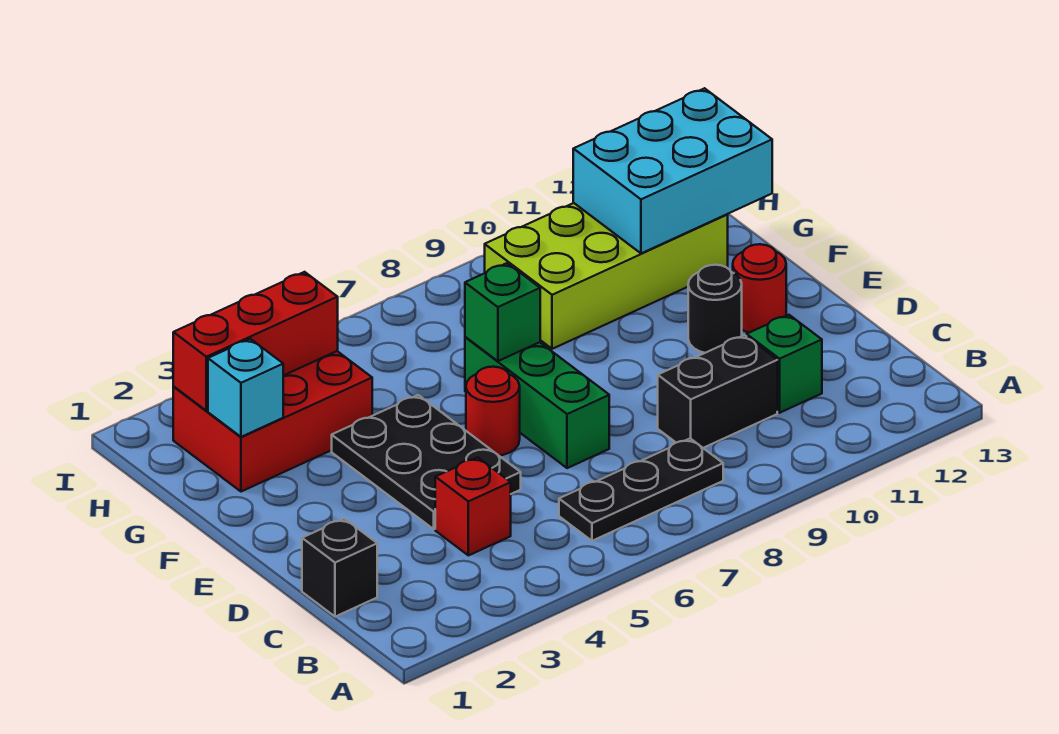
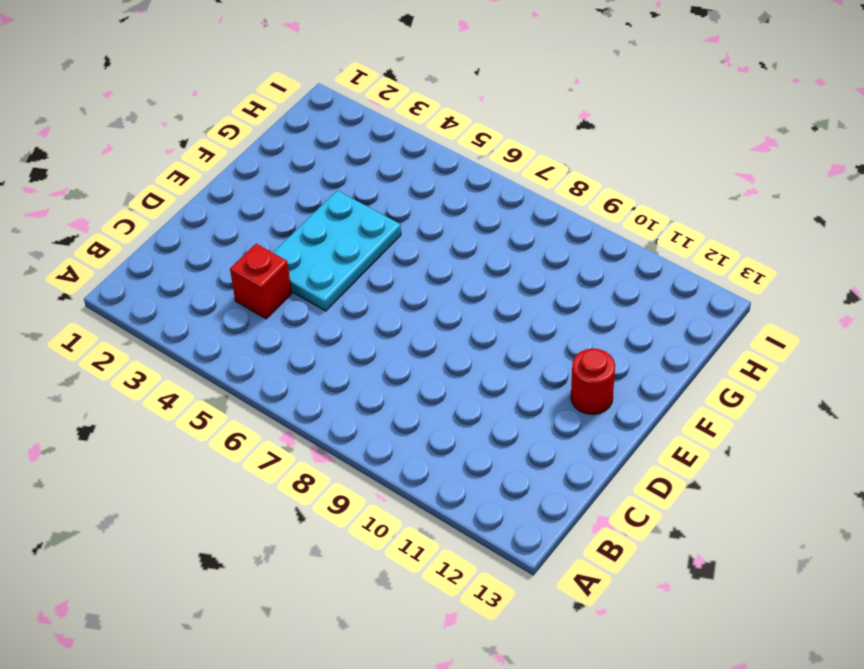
cyan plate D4:F5 level 1 -> black plate D4:F5 level 1
none -> black plate B6:B8 level 1
none -> black brick C1 level 1
none -> black brick C9:C10 level 1

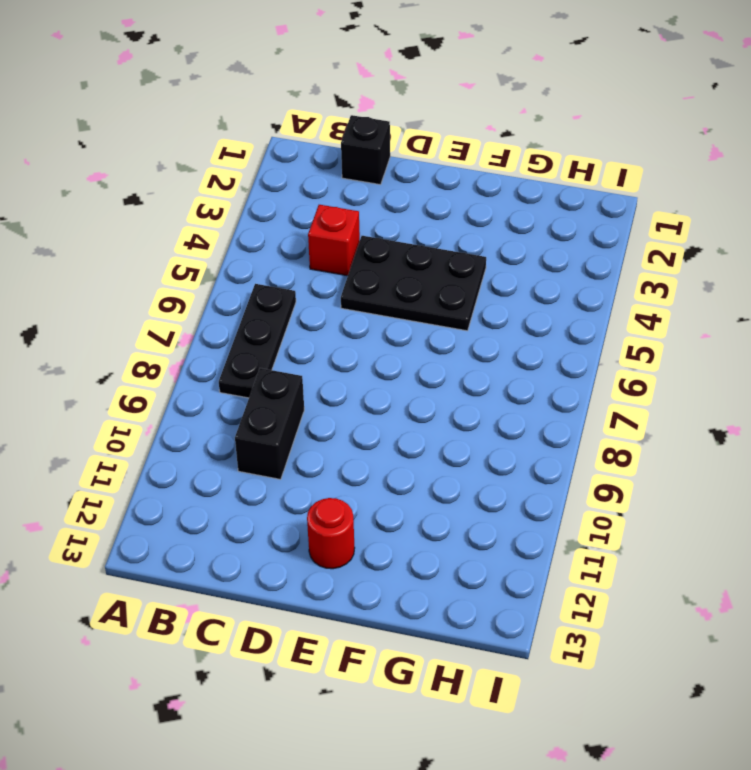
none -> green brick C11 level 1
none -> green brick D7:F7 level 1
none -> red round brick E6 level 1

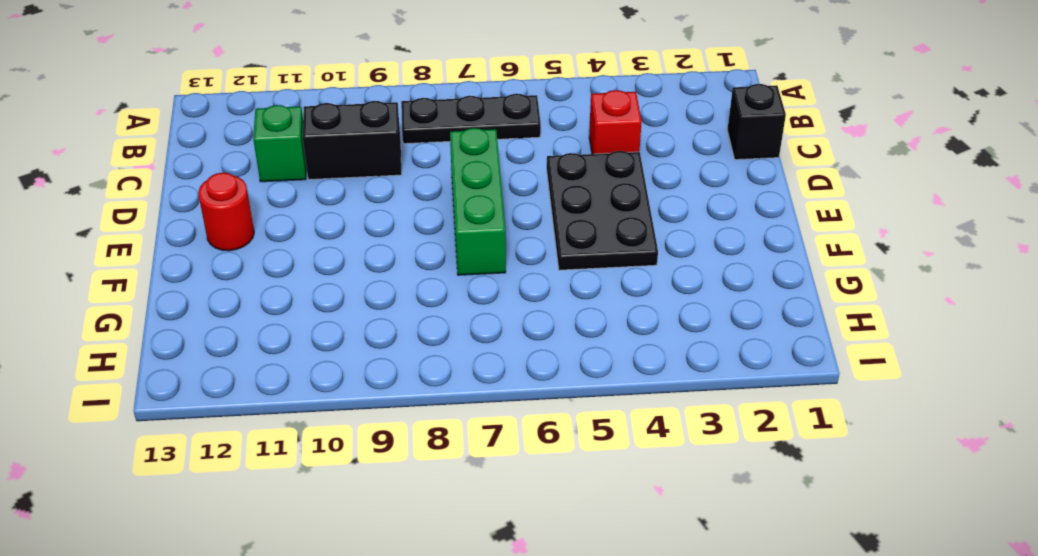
none -> red round brick E6 level 1
none -> black round brick E11 level 1
none -> red brick G2:H4 level 1

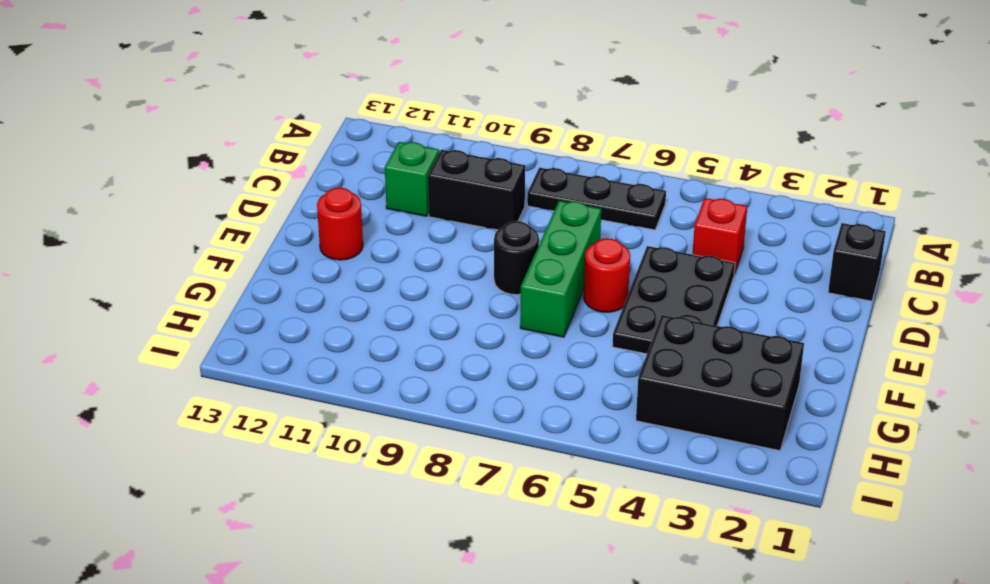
black round brick E8 level 1 -> black round brick E11 level 1
black brick G2:H4 level 1 -> red brick G2:H4 level 1
none -> lime brick G9:H12 level 1
none -> green brick F7 level 2
none -> cyan brick G2 level 2

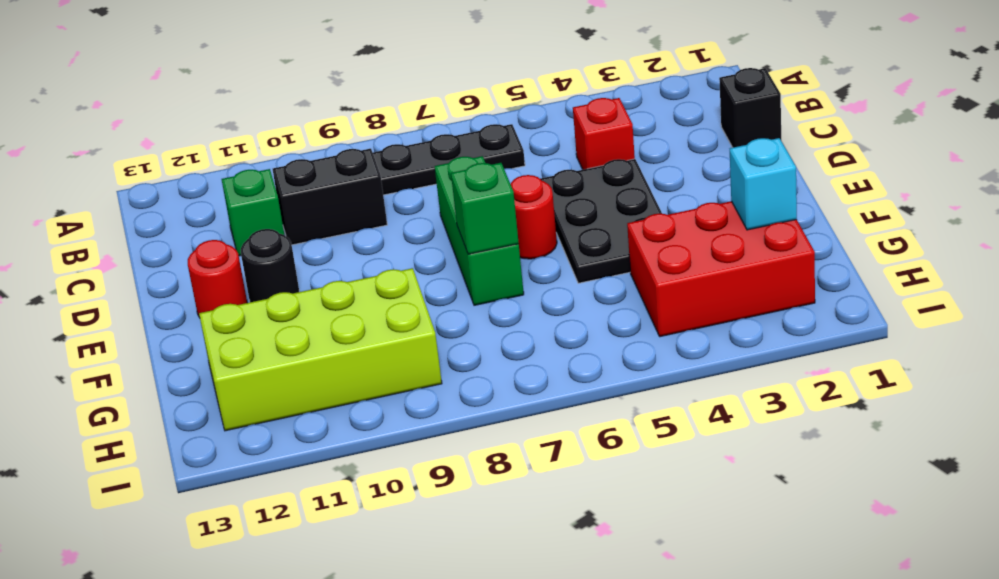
none -> cyan brick G11:H13 level 2
none -> red brick H2:H4 level 2

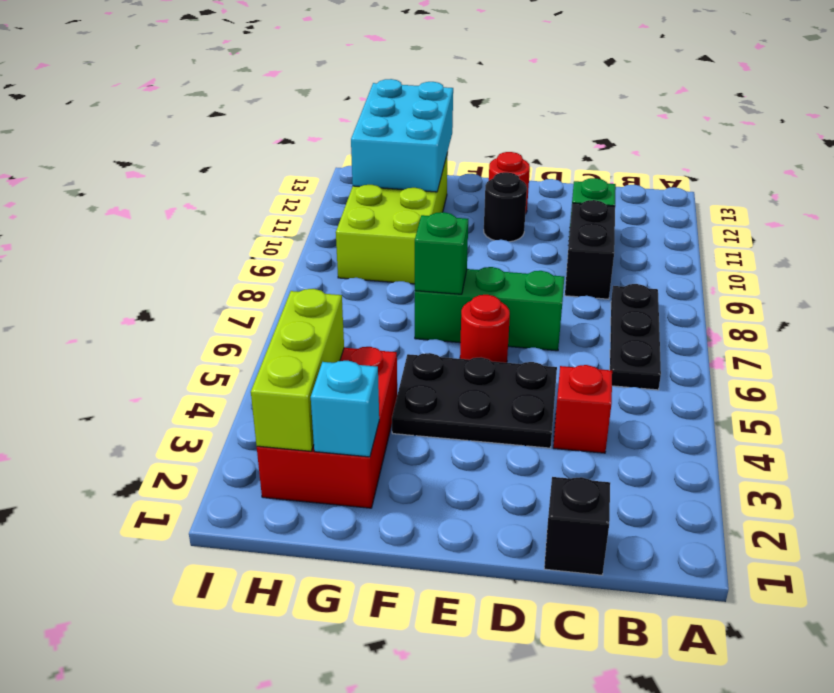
lime brick H2:H4 level 2 -> red brick H2:H4 level 2

